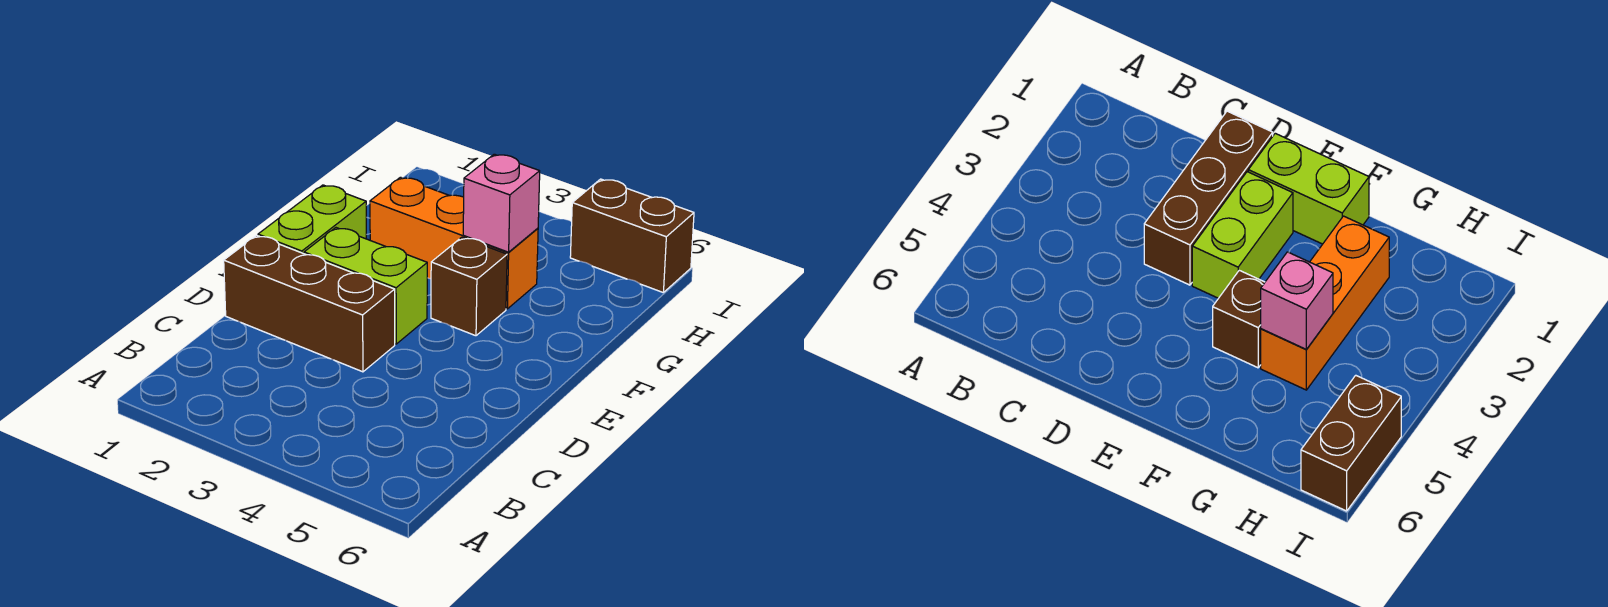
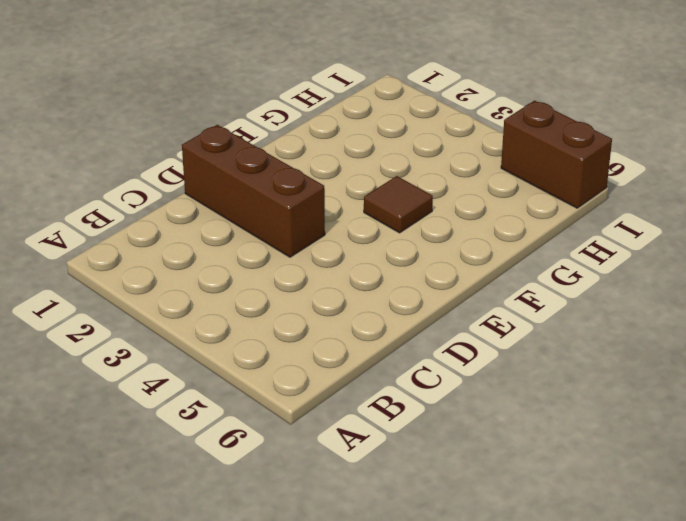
brown tile F4 level 1 -> brown brick F4 level 1
none -> lime brick E1:F1 level 1
none -> lime brick E2:E3 level 1

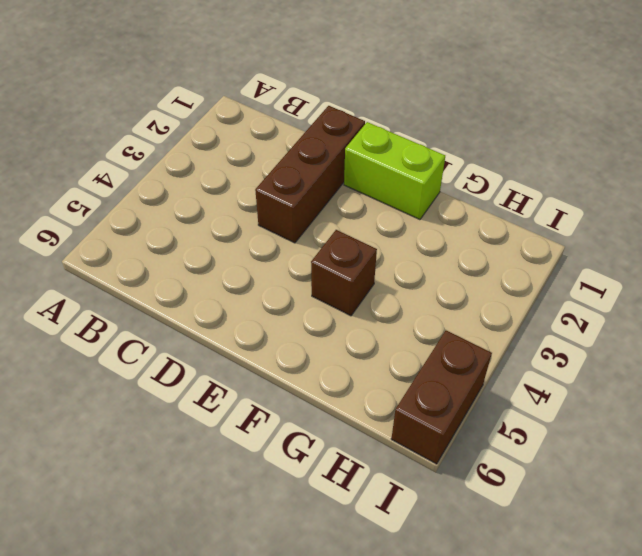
none -> lime brick E2:E3 level 1
none -> orange brick G2:G4 level 1

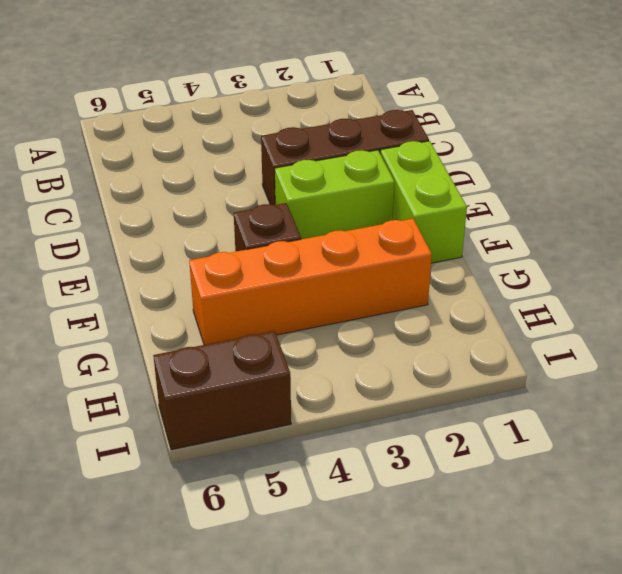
orange brick G2:G5 level 1 -> orange brick G2:G4 level 1
none -> pink brick G4 level 2

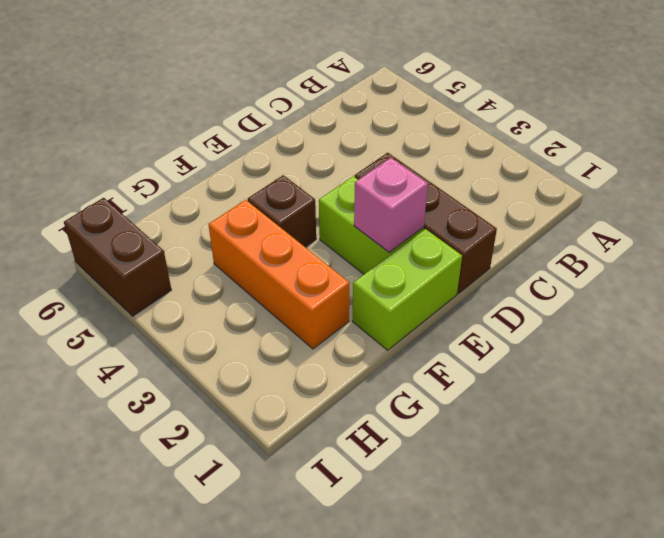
pink brick E2 level 2 -> pink brick G4 level 2

